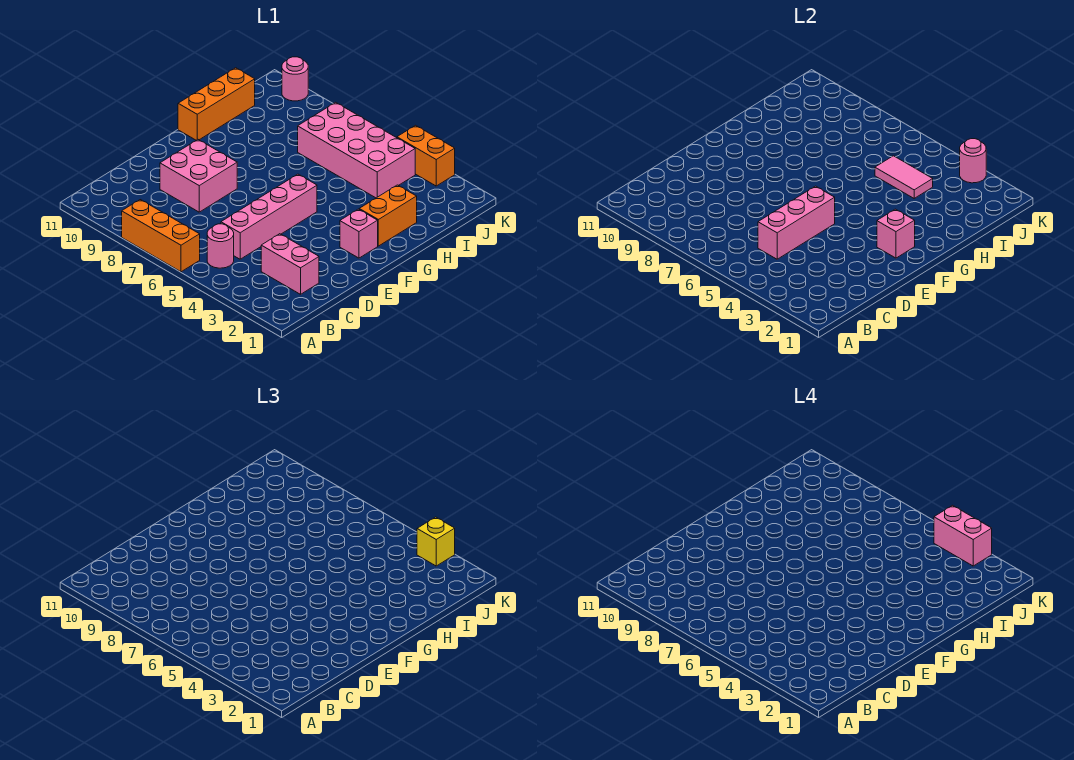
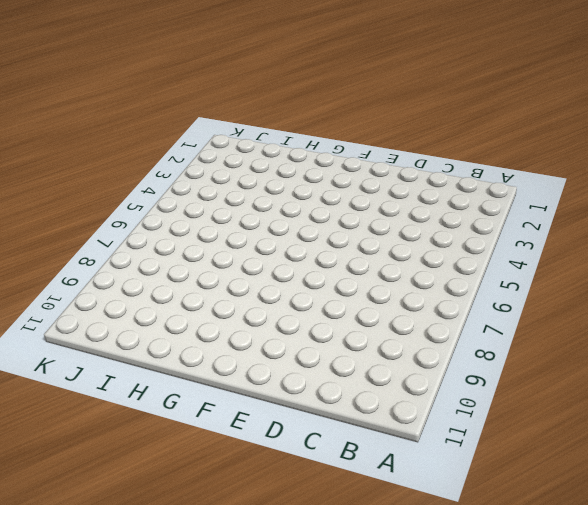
none -> orange brick A6:A8 level 1
none -> pink round brick B5 level 1
none -> pink brick C2:C3 level 1

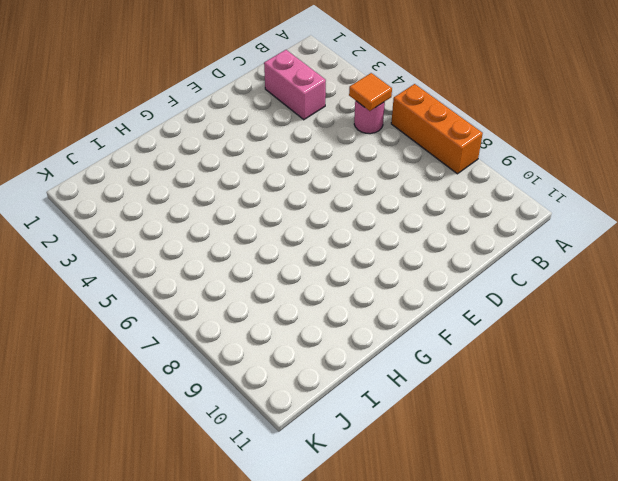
orange tile B5 level 2 -> none
none -> pink brick C5:F5 level 1
none -> pink brick D8:E9 level 1
none -> pink brick F2 level 1

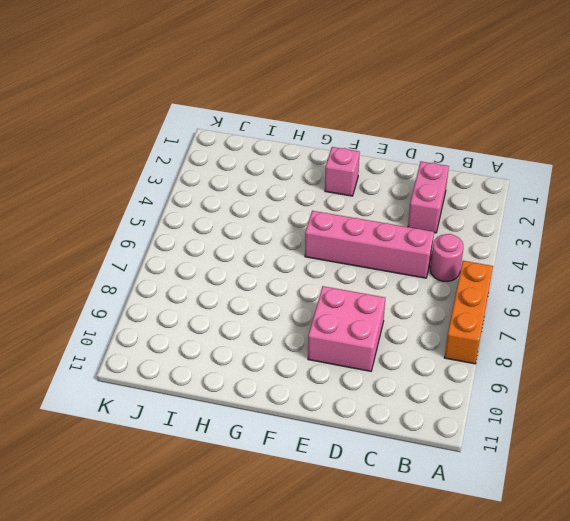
none -> orange brick G2:H2 level 1
none -> orange brick G11:I11 level 1
none -> pink brick I4:J7 level 1

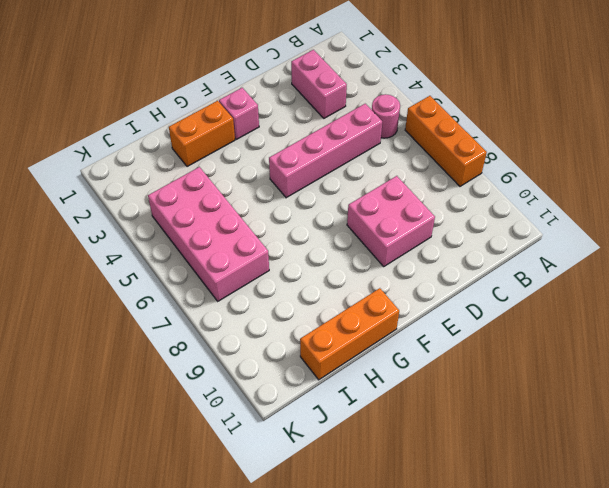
none -> orange brick K3:K4 level 1
none -> pink round brick K10 level 1
none -> pink brick C5:E5 level 2

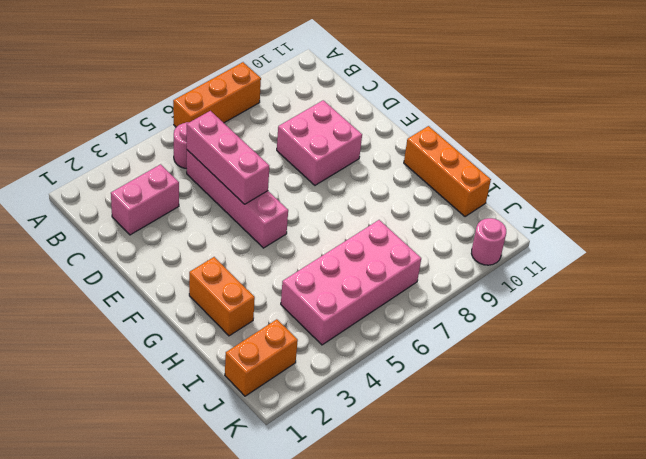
orange brick J1:J2 level 1 -> orange brick K3:K4 level 1
none -> pink brick F2 level 1
none -> pink brick F2 level 2
none -> pink tile I4:I5 level 2

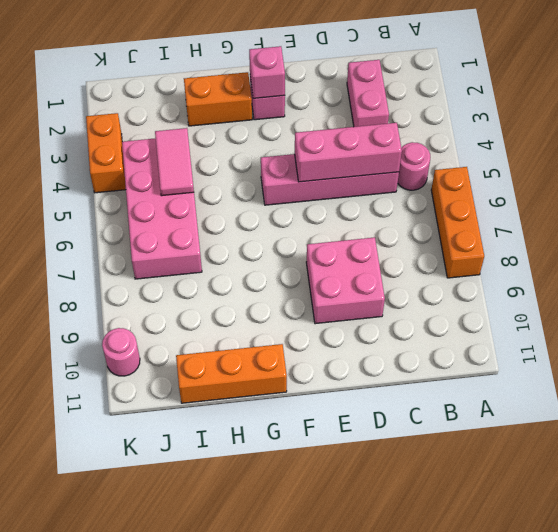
none -> pink round brick K3 level 2
none -> yellow brick K3 level 3
none -> pink brick K3:K4 level 4

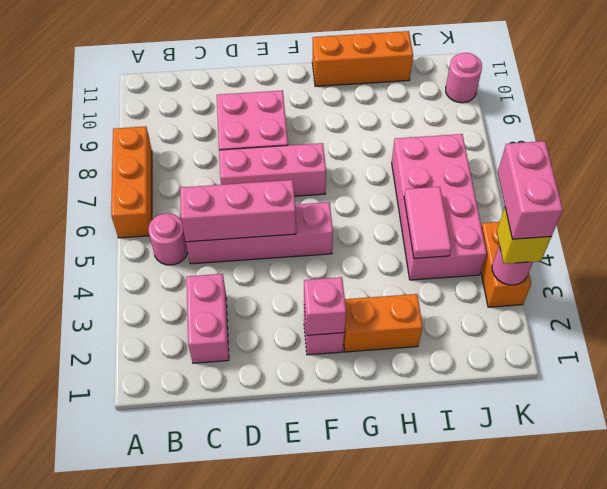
pink brick D7:F7 level 1 -> none

